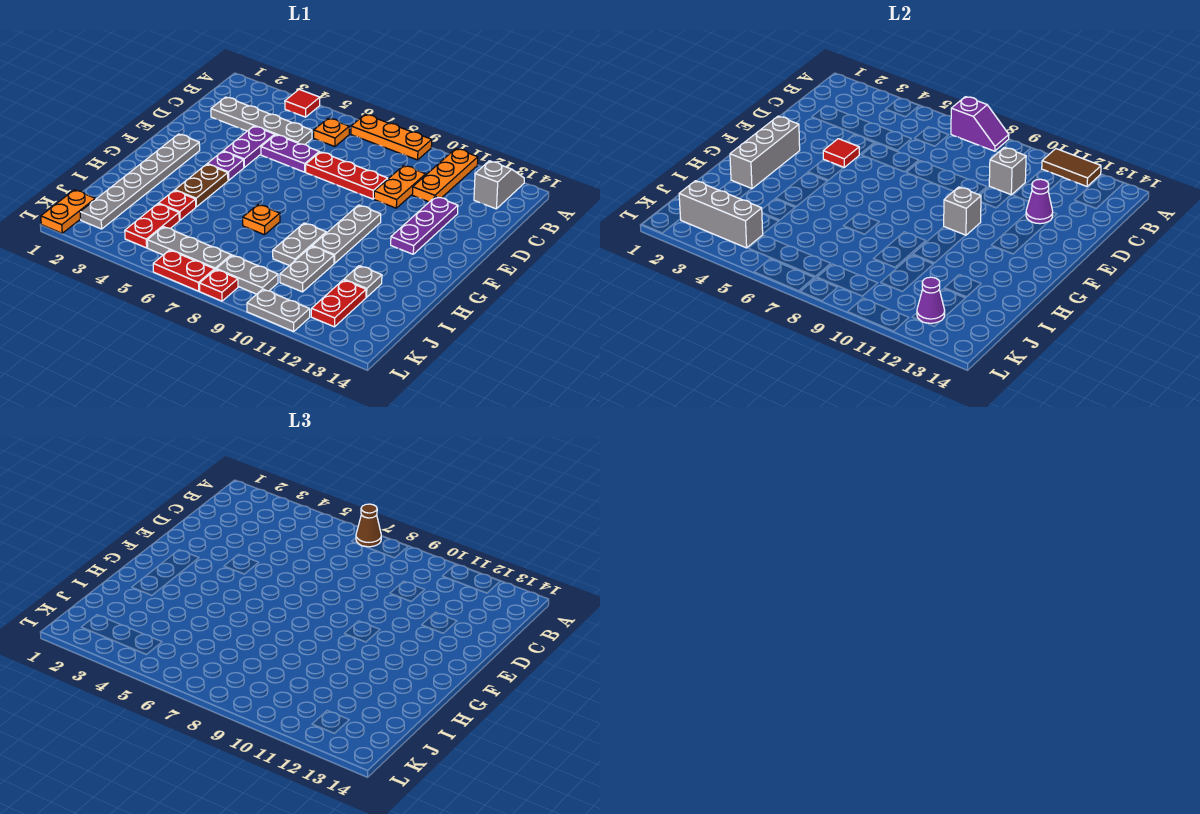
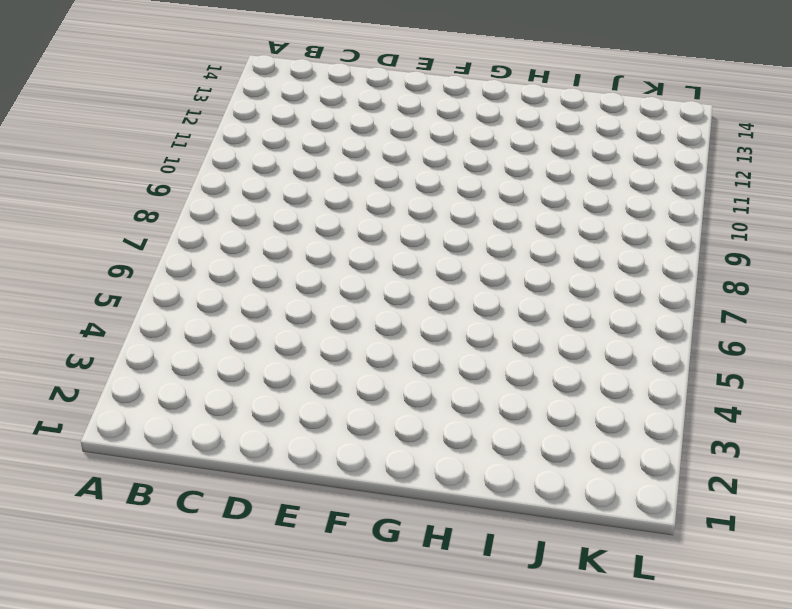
none -> red tile A4 level 1
none -> orange plate A7:A9 level 1
none -> orange plate A11:C11 level 1
none -> grey slope A13:B13 level 1 top B

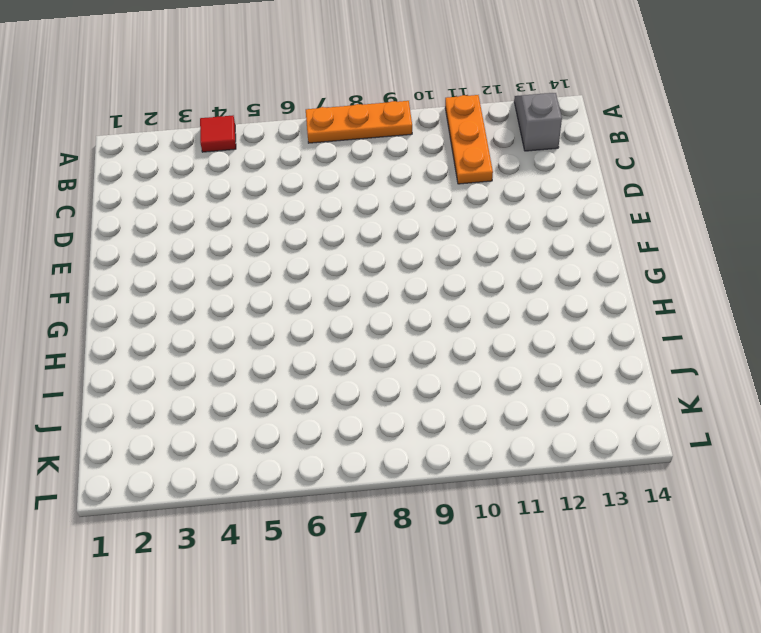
none -> orange plate B6 level 1
none -> grey plate C2:C5 level 1
none -> orange plate C10:D10 level 1
none -> purple plate D4:E4 level 1

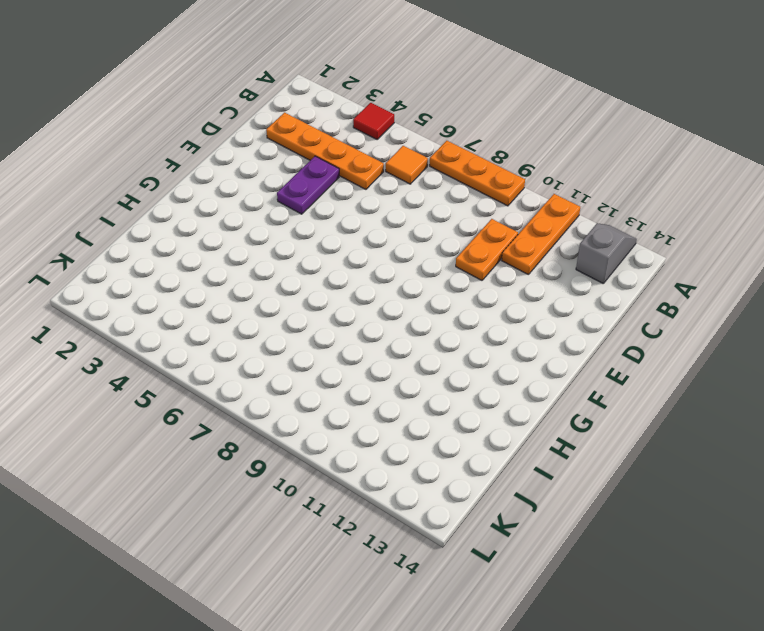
orange tile B6 level 1 -> orange plate B6 level 1
orange plate C2:C5 level 1 -> grey plate C2:C5 level 1
none -> purple plate D5:D6 level 1
none -> red plate D7:D9 level 1
none -> purple plate D12:F12 level 1
none -> grey plate F2:K2 level 1

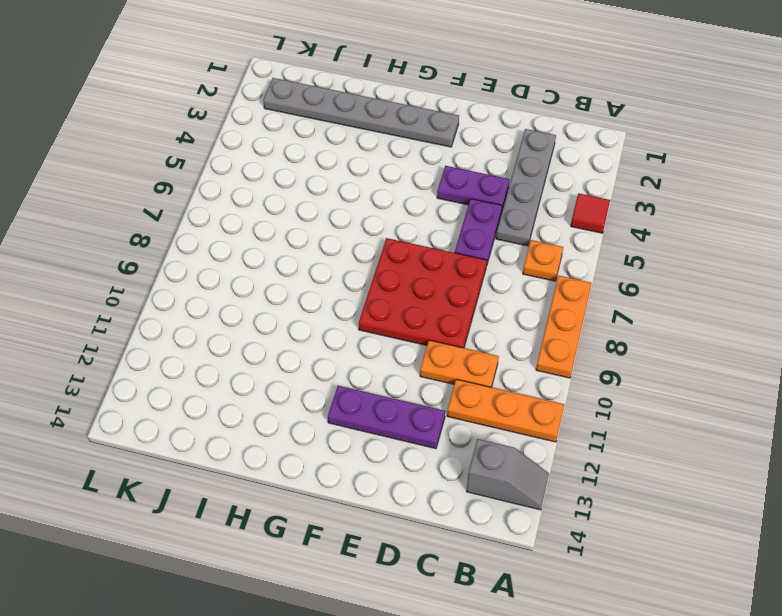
red plate D7:F9 level 1 -> red plate D7:D9 level 1
none -> purple plate F4 level 1
none -> grey plate F10:H10 level 1
none -> brown plate G4:H4 level 1
none -> orange plate H7 level 1

